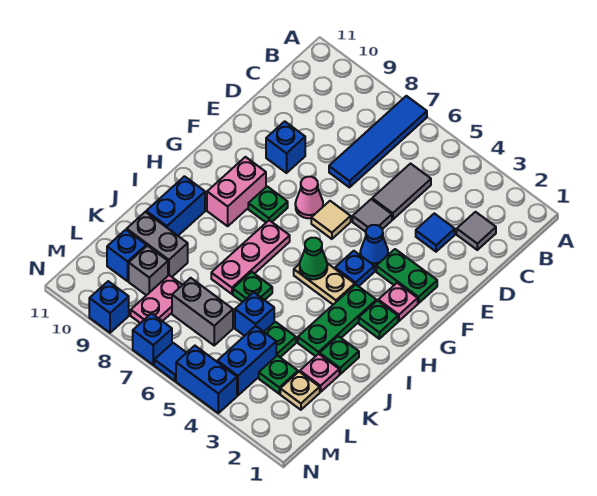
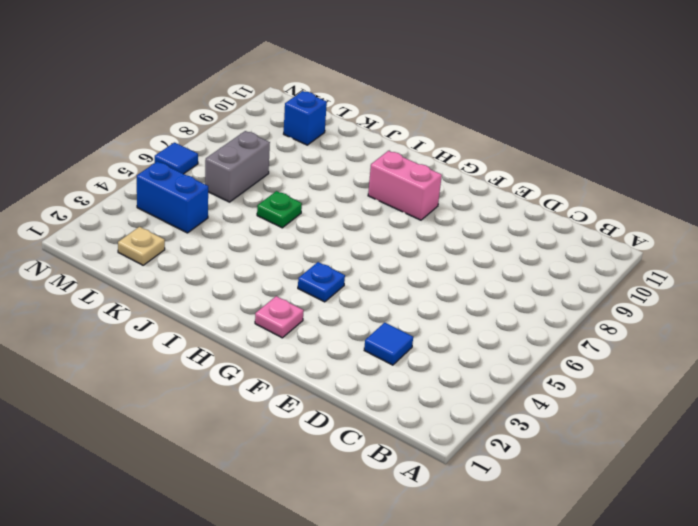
none -> blue tile A7:D7 level 1
none -> grey tile C2 level 1
none -> grey tile C5:D5 level 1
none -> grey tile E5 level 1

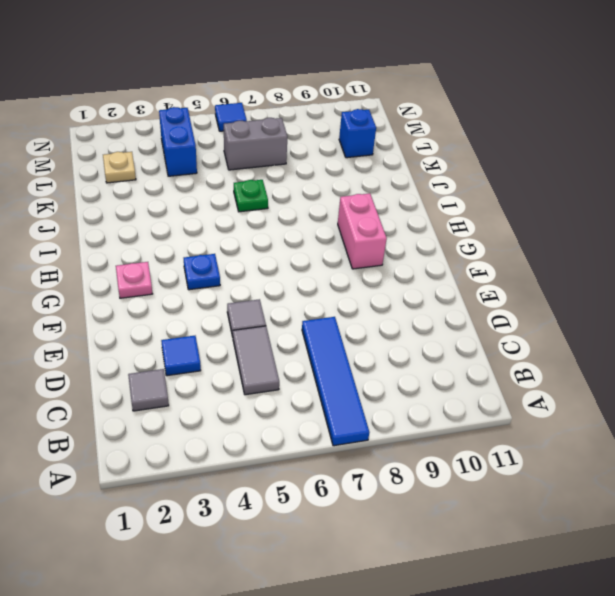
none -> blue brick E9 level 1
none -> green plate F2:F3 level 1
none -> blue cone F4 level 1
none -> tan tile F6 level 1

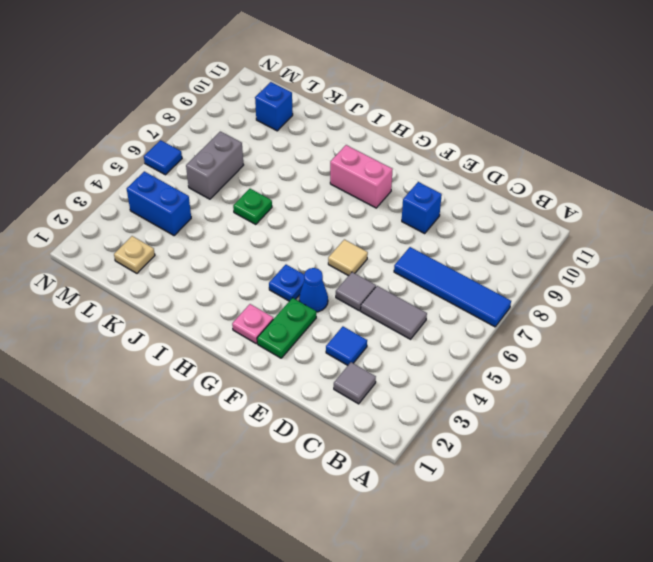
none -> pink cone F7 level 1
none -> green plate G8 level 1
none -> green plate H2 level 1
none -> green plate H3:J3 level 1

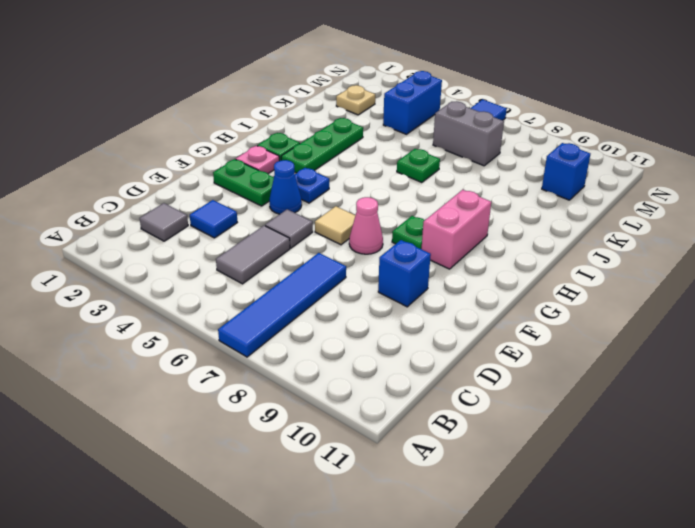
none -> tan plate H4:H5 level 1
none -> pink plate H7:J7 level 1
none -> blue brick I10:J10 level 1
none -> green plate J2 level 1

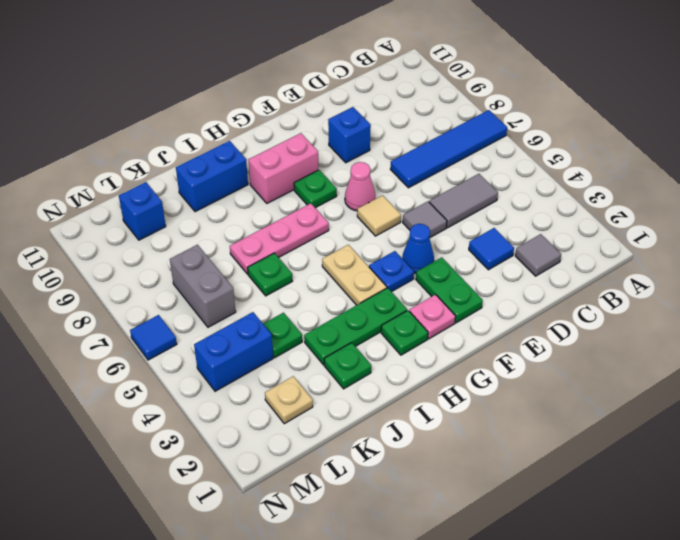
none -> pink plate K2 level 1
none -> blue brick K5 level 1
none -> grey brick K9:K10 level 1
none -> green plate L3 level 1

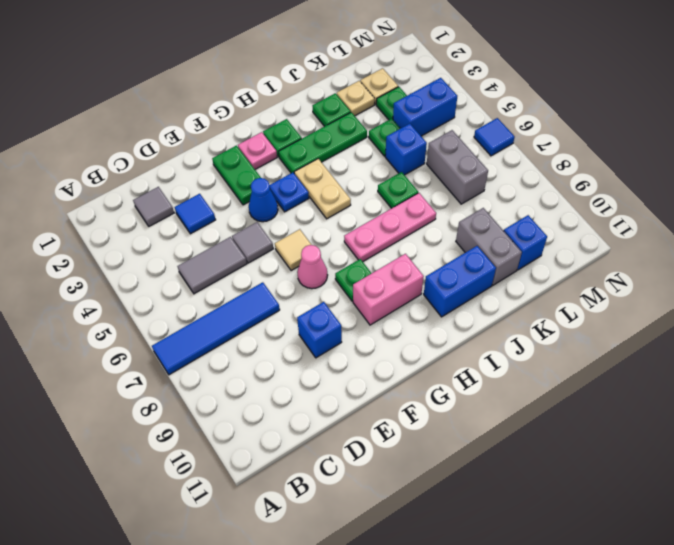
tan plate K2 level 1 -> pink plate K2 level 1
none -> pink plate L8:M8 level 1
none -> grey brick L9 level 1
none -> blue brick N4:N5 level 1
none -> blue brick N7 level 1

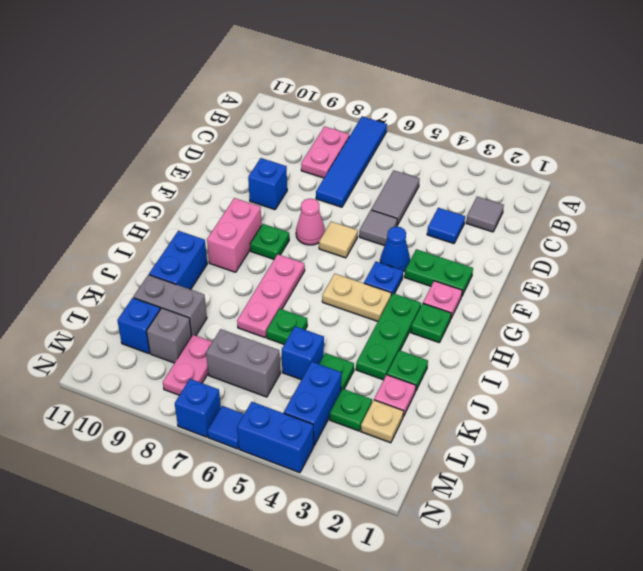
pink plate B8:C8 level 1 -> none
none -> blue brick N9 level 1
none -> green cone H5 level 2

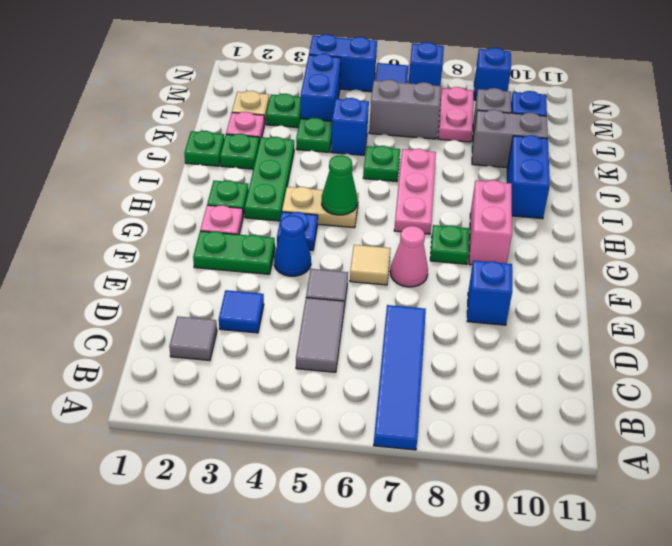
green plate J1 level 1 -> none

